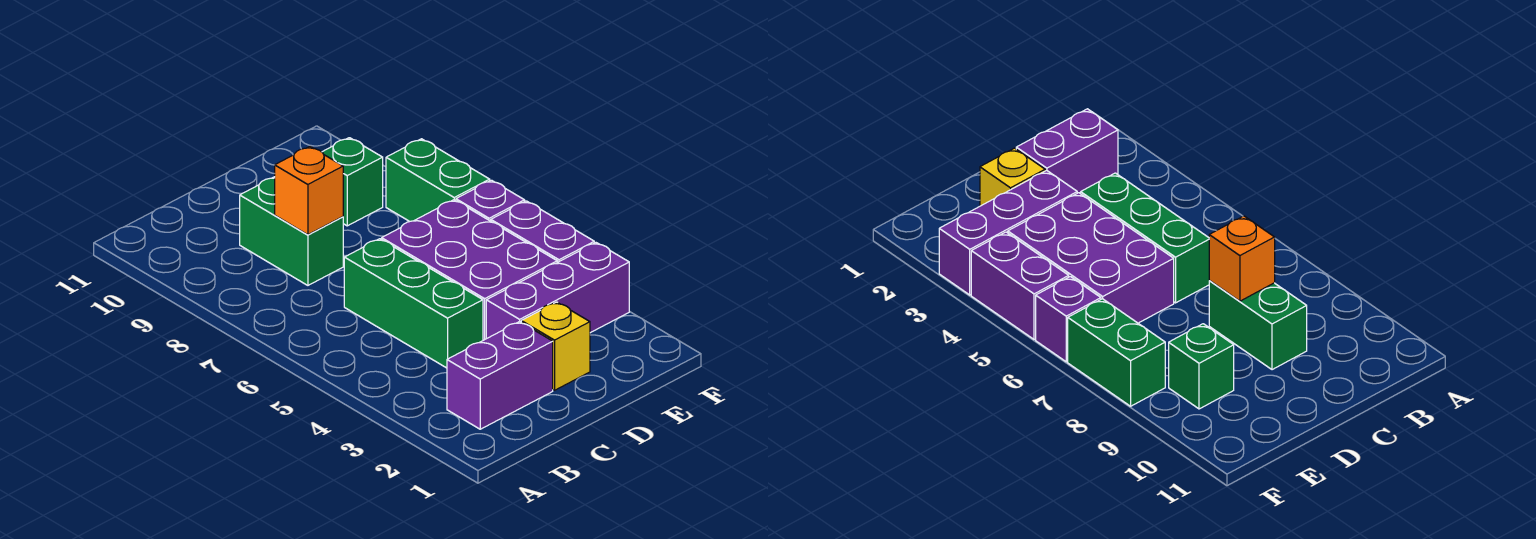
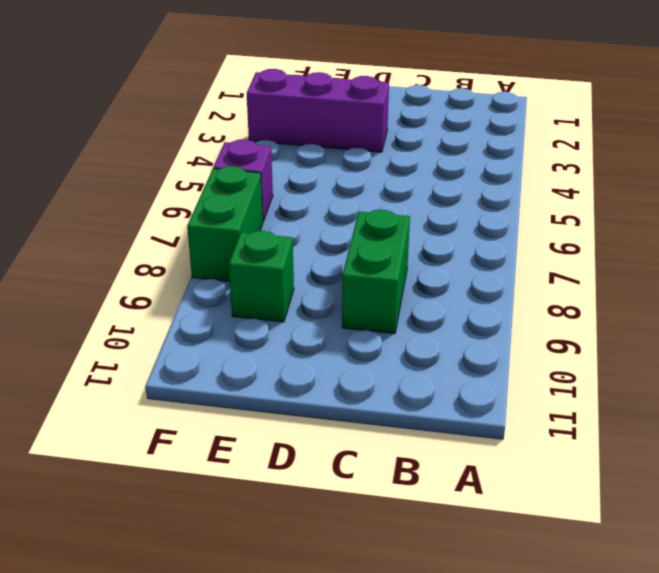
none -> purple brick B2:C2 level 1
none -> green brick C4:C6 level 1

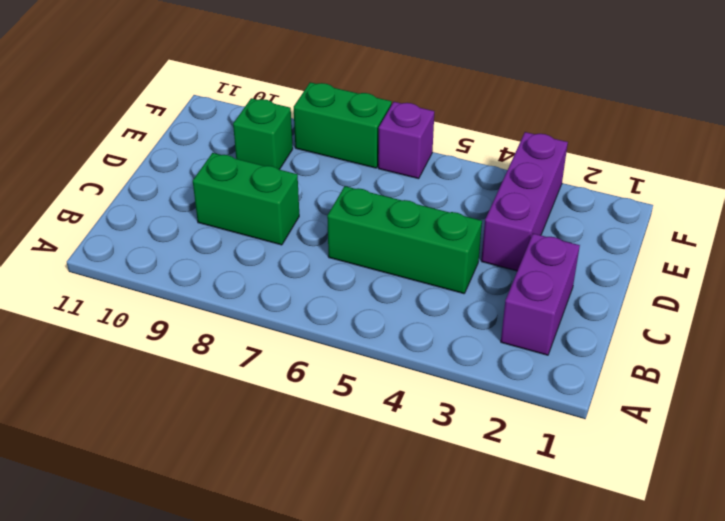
none -> yellow brick D2 level 1
none -> purple brick D4:E6 level 1

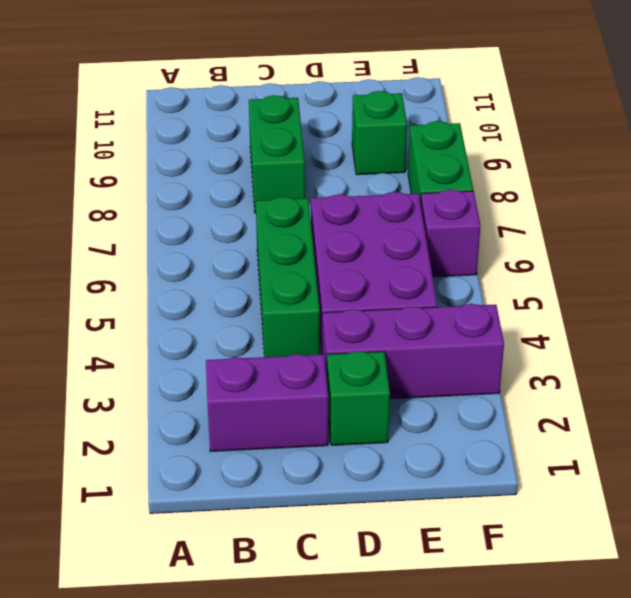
green brick D2 level 1 -> yellow brick D2 level 1
none -> purple brick F4:F5 level 1
none -> orange brick C8 level 2

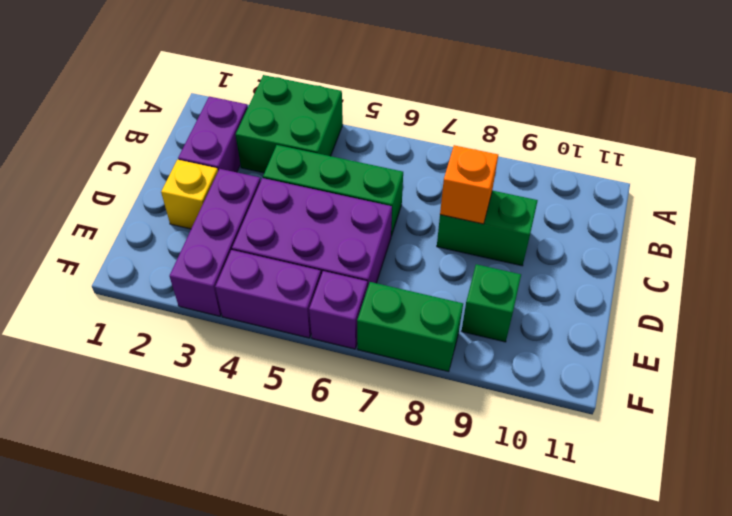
green brick A3:B4 level 1 -> none

